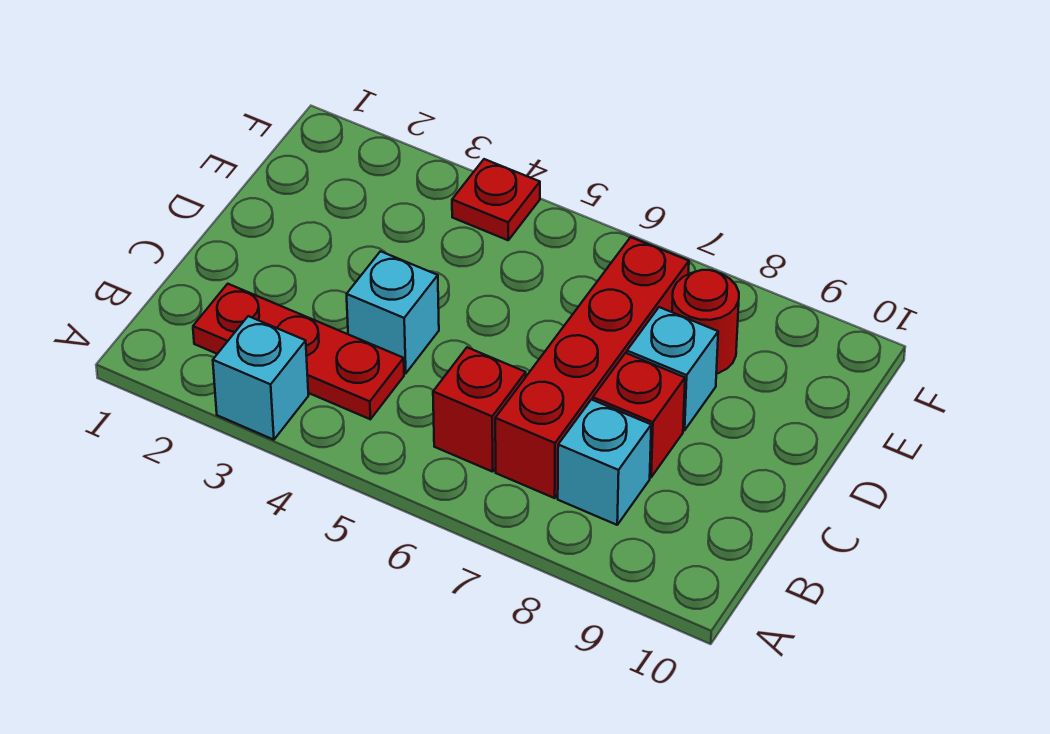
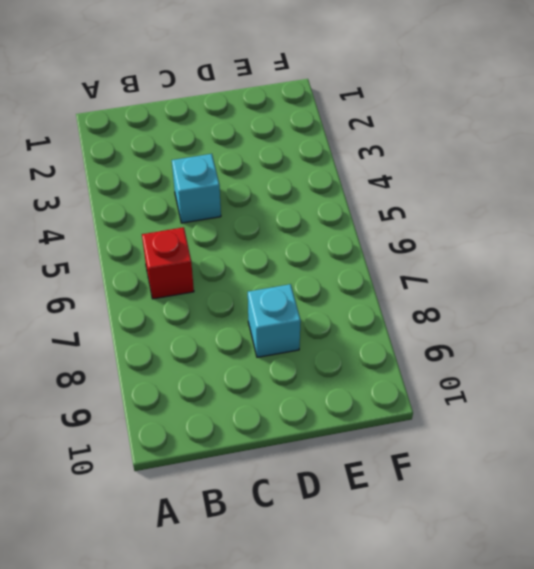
none -> cyan brick A3 level 1
none -> red plate B2:B4 level 1

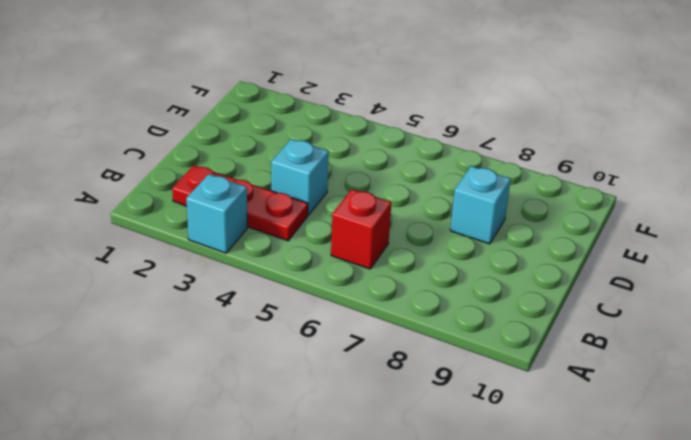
none -> red brick B7:E7 level 1
none -> cyan brick B8 level 1

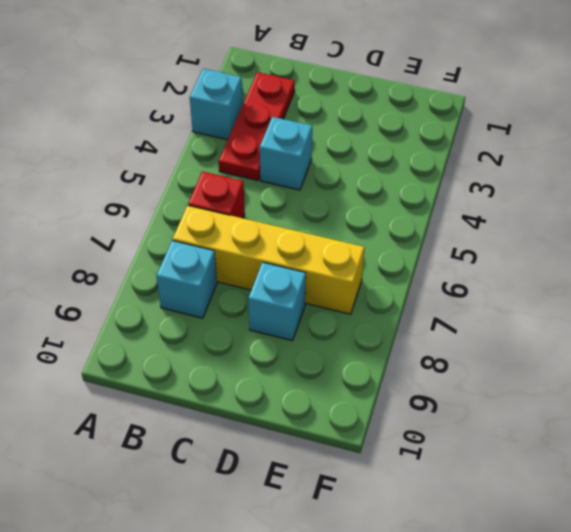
yellow brick B7:E7 level 1 -> red brick B7:E7 level 1
none -> red brick C8 level 1
none -> red round brick E8 level 1

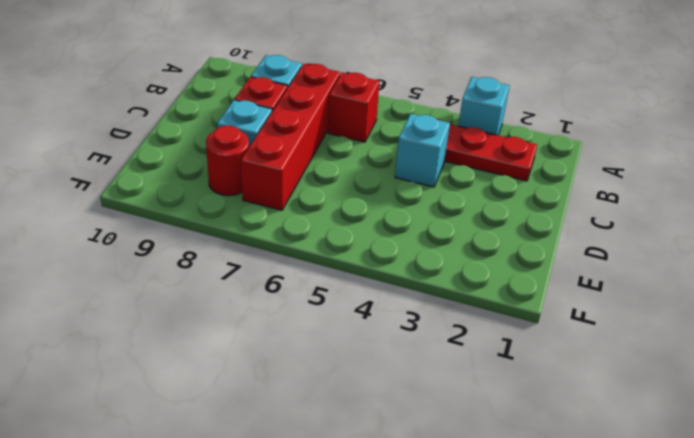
none -> red plate F4 level 1

